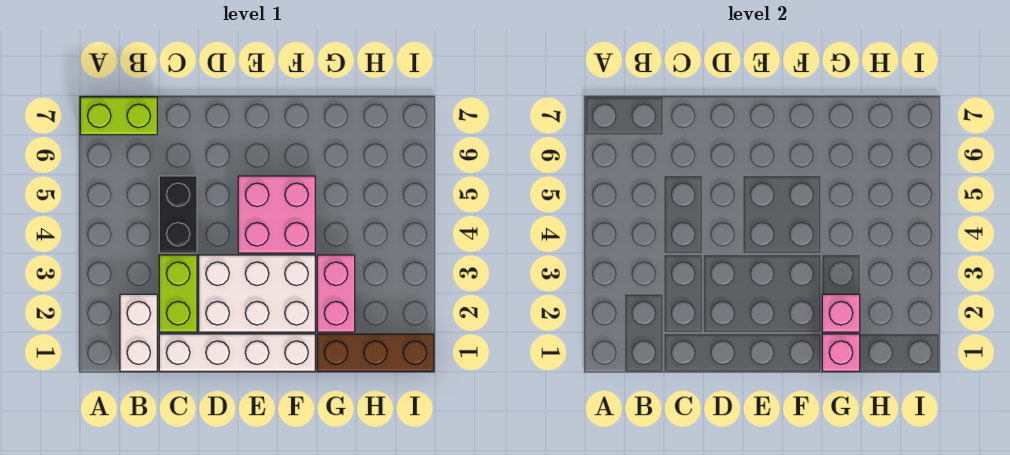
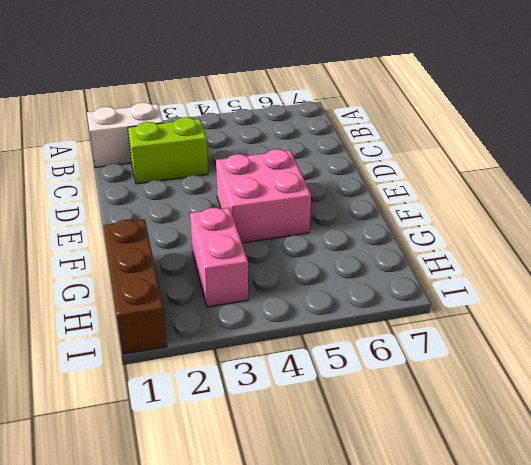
pink brick G3:H3 level 1 -> pink brick G2:G3 level 1
none -> lime brick A7:B7 level 1
none -> white brick C1:F1 level 1

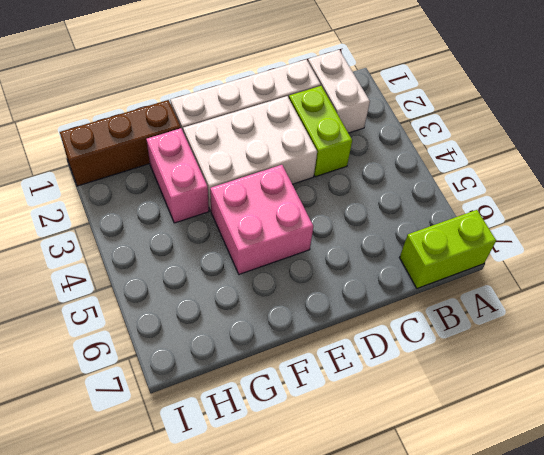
none -> black brick C4:C5 level 1
none -> pink brick G1 level 2

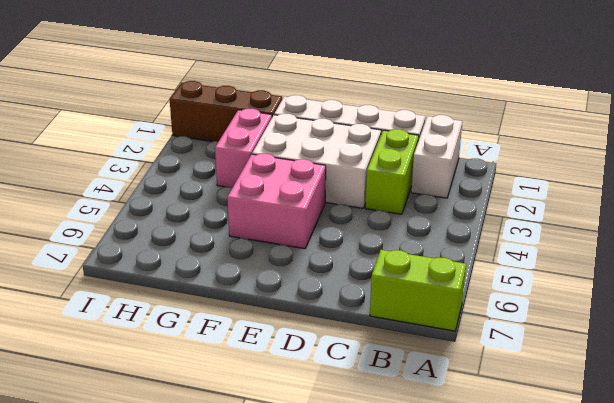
none -> black brick C4:C5 level 1
none -> pink brick G1 level 2

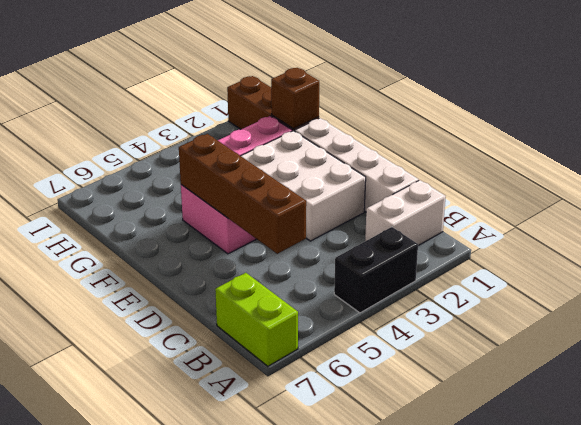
black brick A3:A4 level 1 -> black brick C4:C5 level 1
brown brick C5:F5 level 2 -> none
brown brick G1 level 2 -> pink brick G1 level 2
none -> lime brick C2:C3 level 1
none -> pink brick G2 level 2

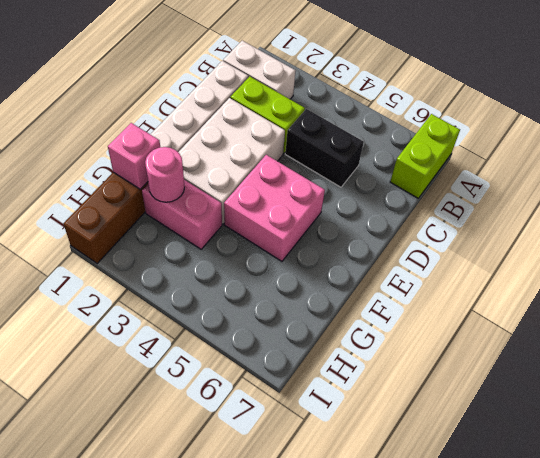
pink round brick G2 level 2 -> pink brick G2 level 2

